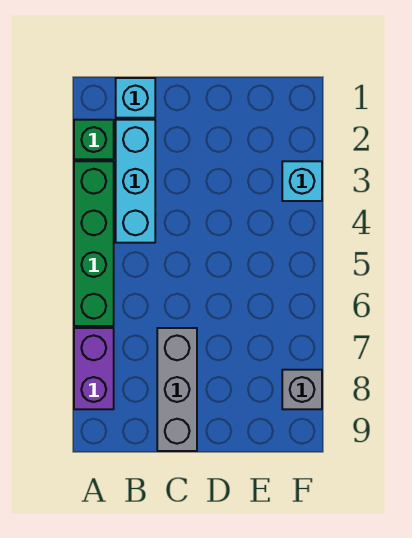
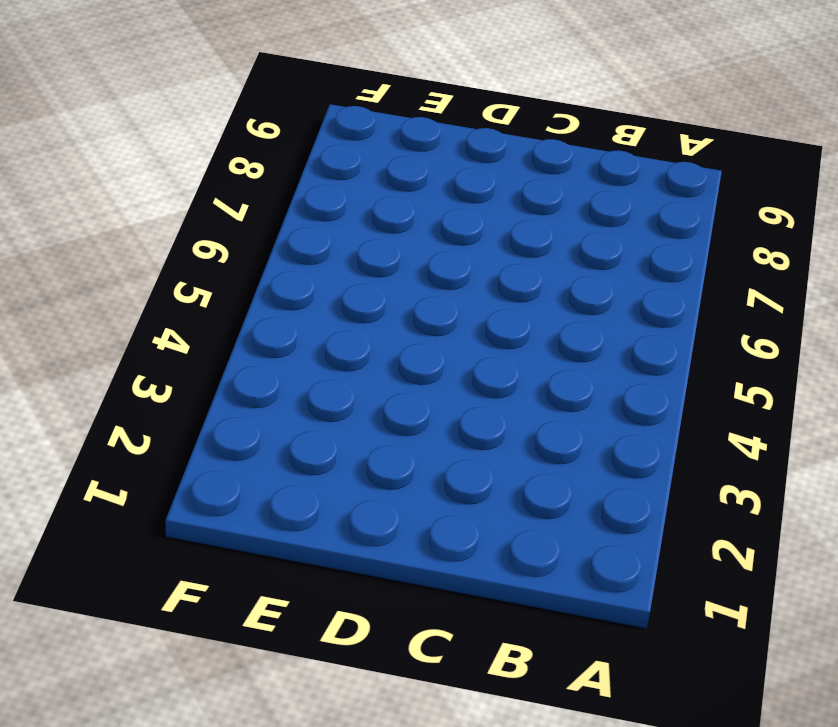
none -> green brick A2 level 1
none -> green brick A3:A6 level 1

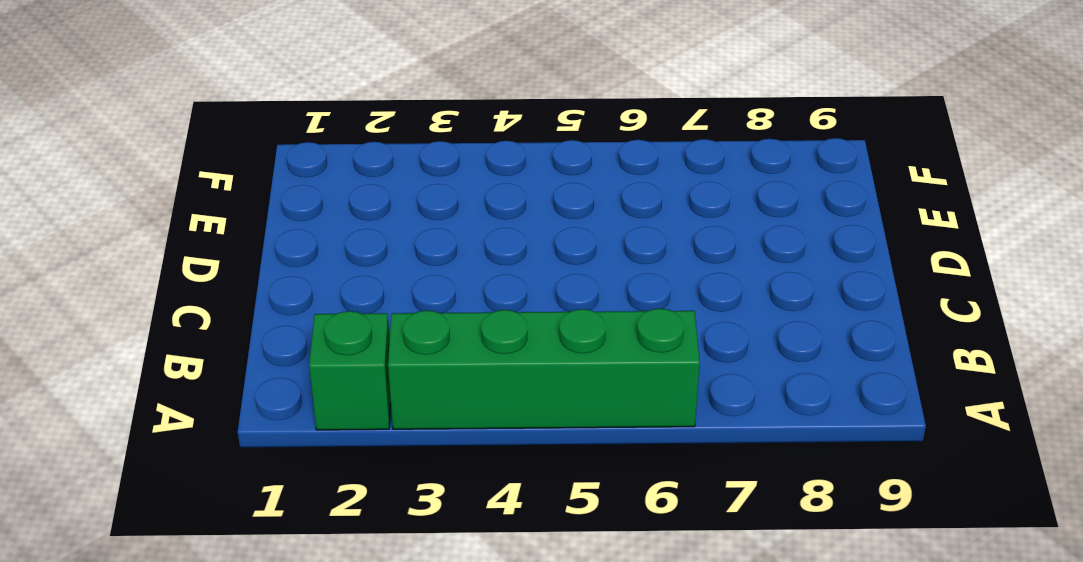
none -> purple brick A7:A8 level 1
none -> cyan brick B1 level 1

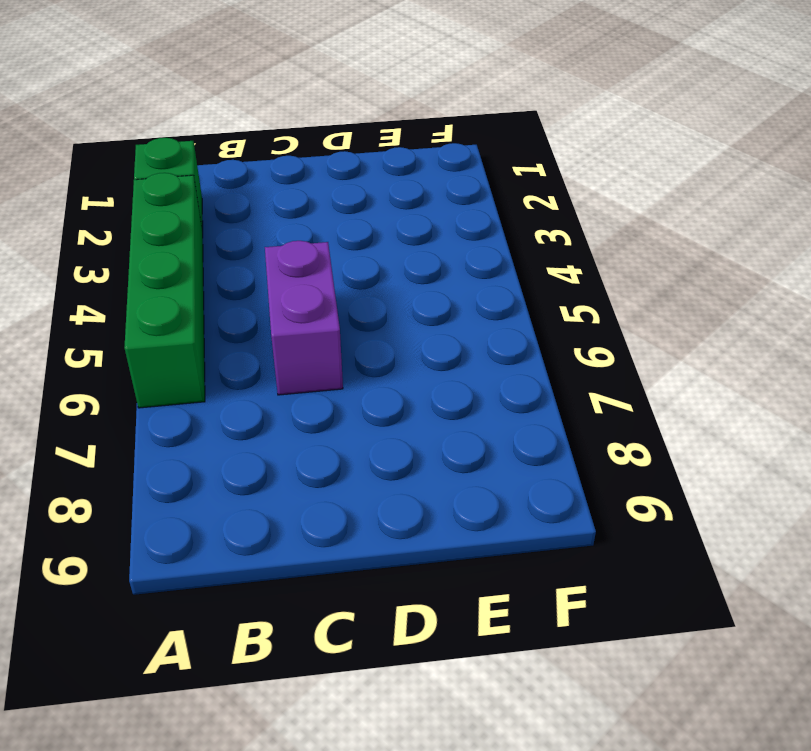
purple brick C5:C6 level 1 -> purple brick A7:A8 level 1
none -> cyan brick B1 level 1
none -> cyan brick B2:B4 level 1

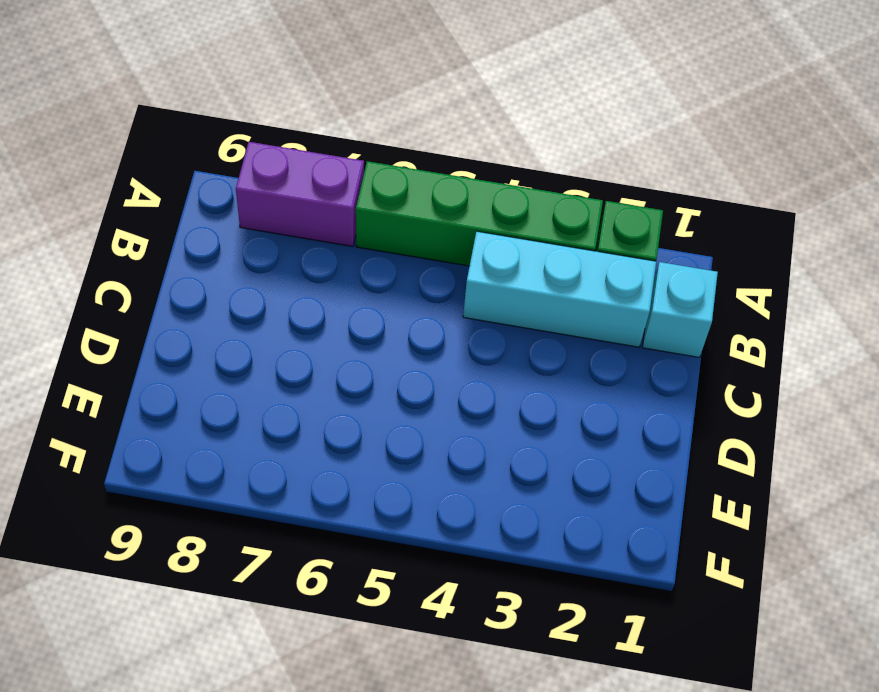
none -> grey brick C7:C9 level 1
none -> cyan brick F3 level 1

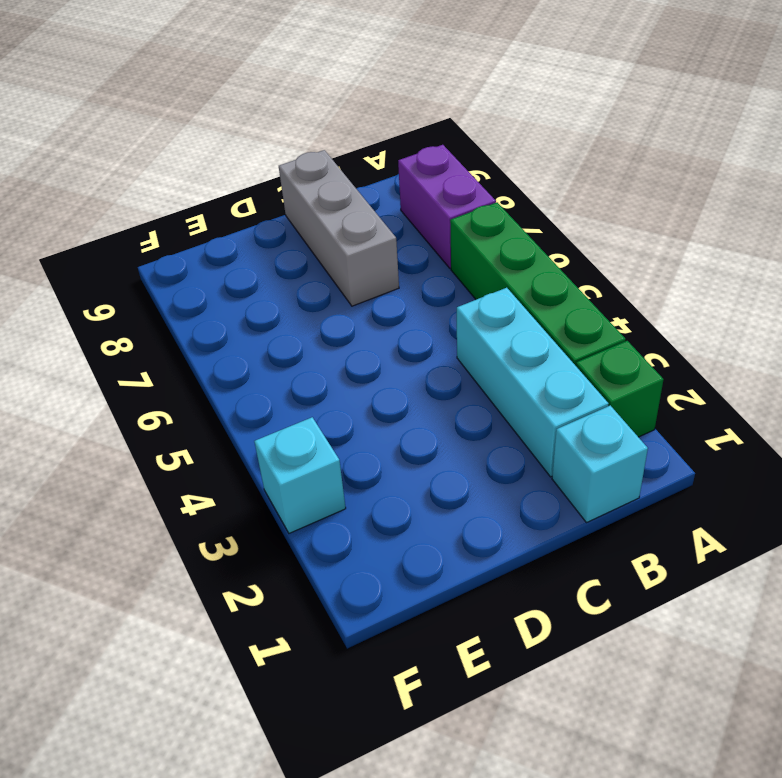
none -> grey brick F8 level 1

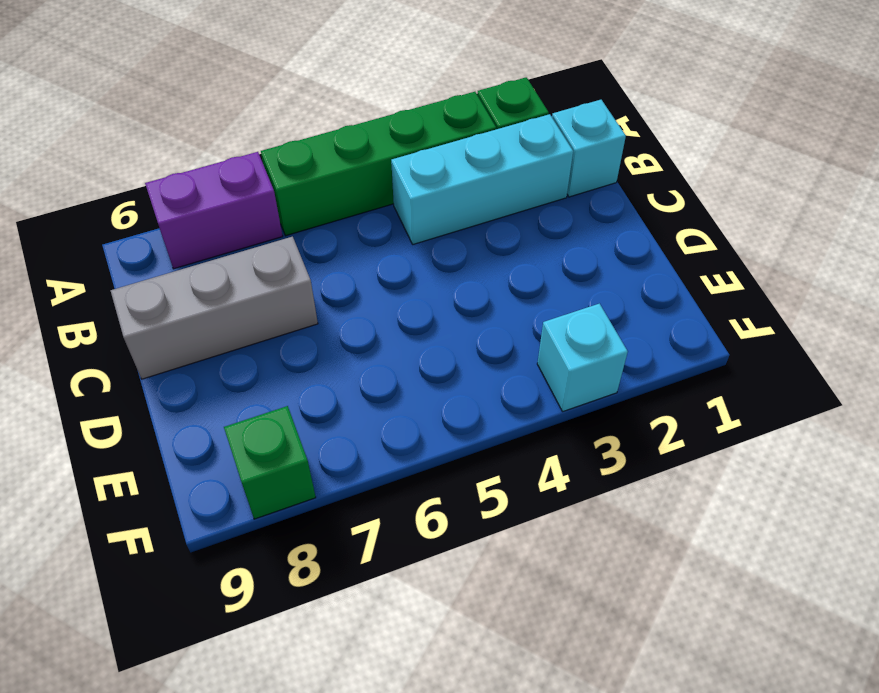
green brick F8 level 1 -> grey brick F8 level 1

